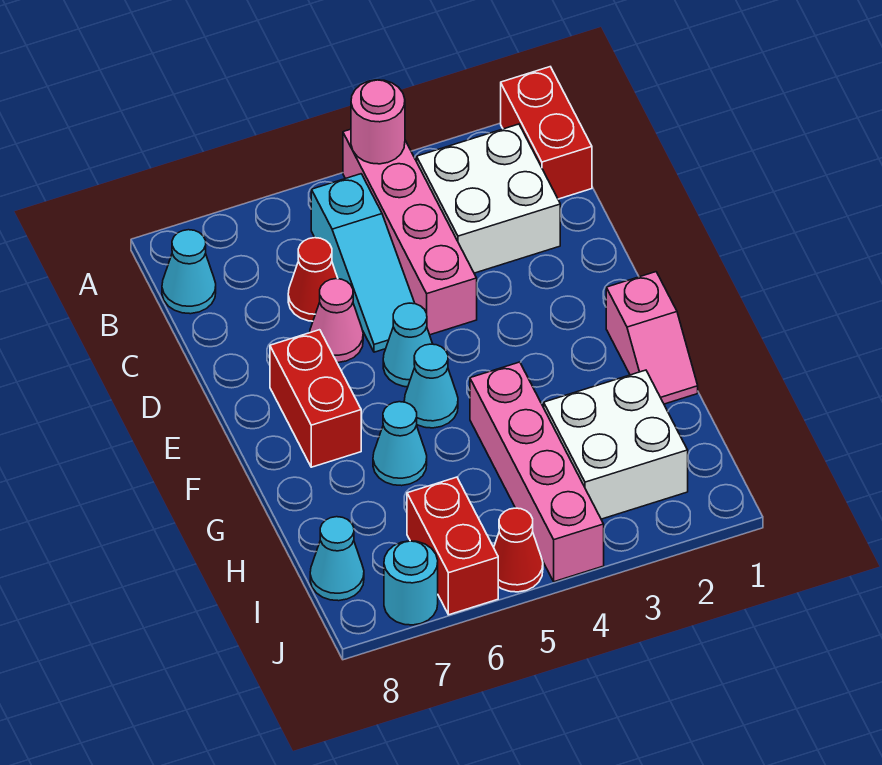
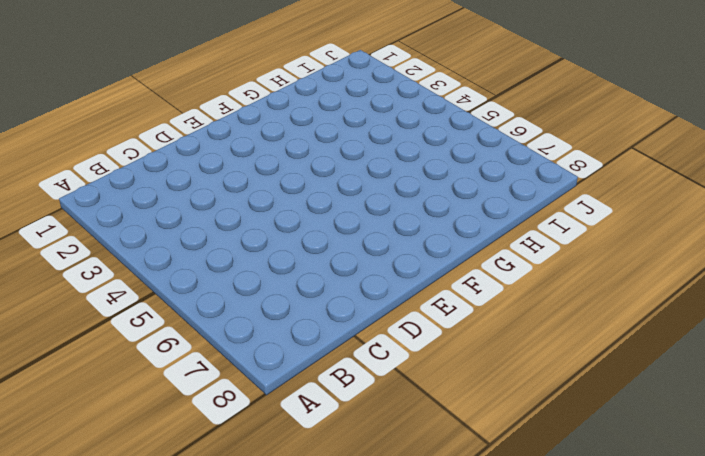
none -> red brick A1:B1 level 1
none -> pink brick A4:D4 level 1
none -> white brick B2:C3 level 1

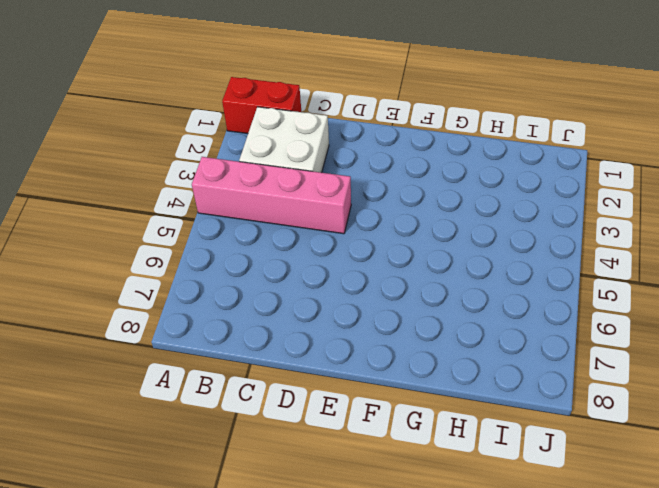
none -> cyan slope B5:D5 level 1 top B
none -> cyan cone B8 level 1
none -> red cone C6 level 1

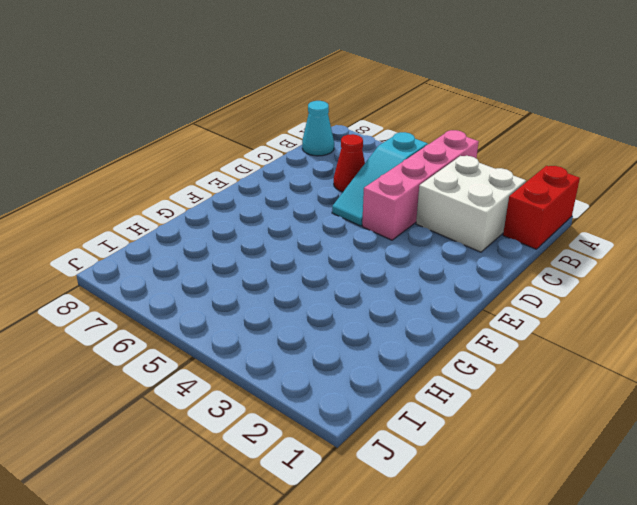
none -> pink cone D6 level 1
none -> cyan cone E5 level 1
none -> red brick E7:F7 level 1

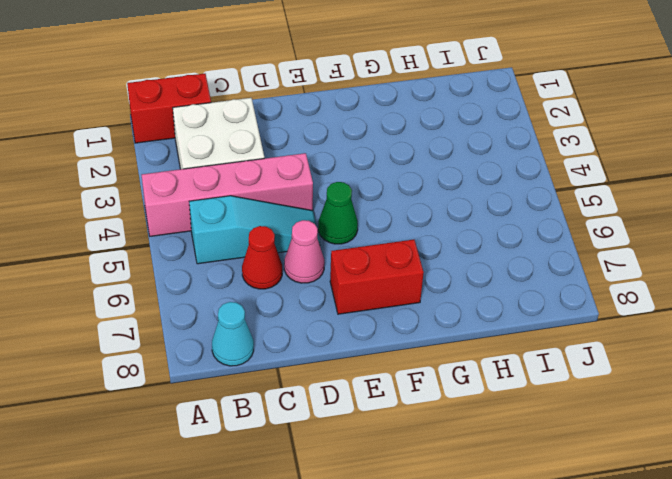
green cone E5 level 1 -> cyan cone E5 level 1
none -> pink slope F1:G1 level 1 top F
none -> cyan cone F5 level 1
none -> pink brick G4:J4 level 1

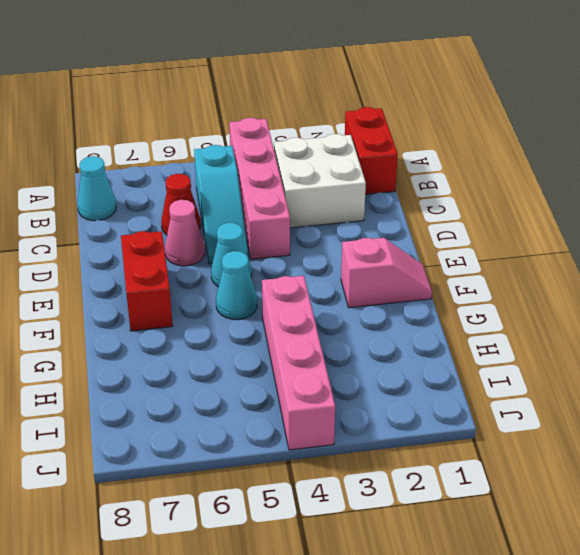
pink slope F1:F2 level 1 top 2 -> pink slope F1:G1 level 1 top F
none -> cyan cone G6 level 1
none -> white brick H2:I3 level 1
none -> red brick I6:J6 level 1

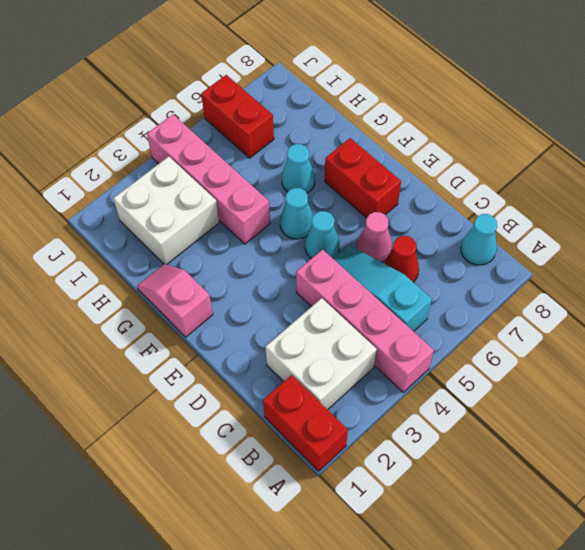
none -> cyan cone I8 level 1
none -> red cone J5 level 1
none -> cyan round brick J7 level 1

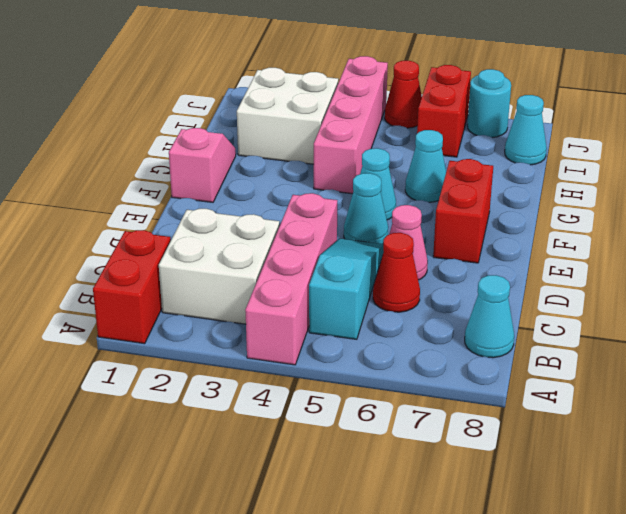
none -> pink round brick A4 level 2

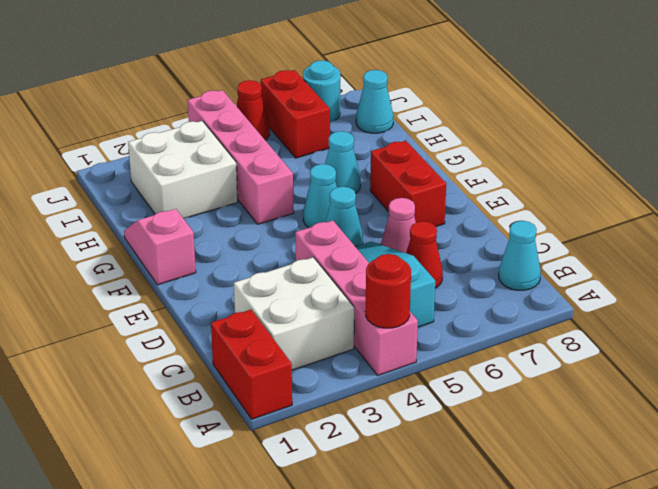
red round brick A4 level 2 -> pink round brick A4 level 2

